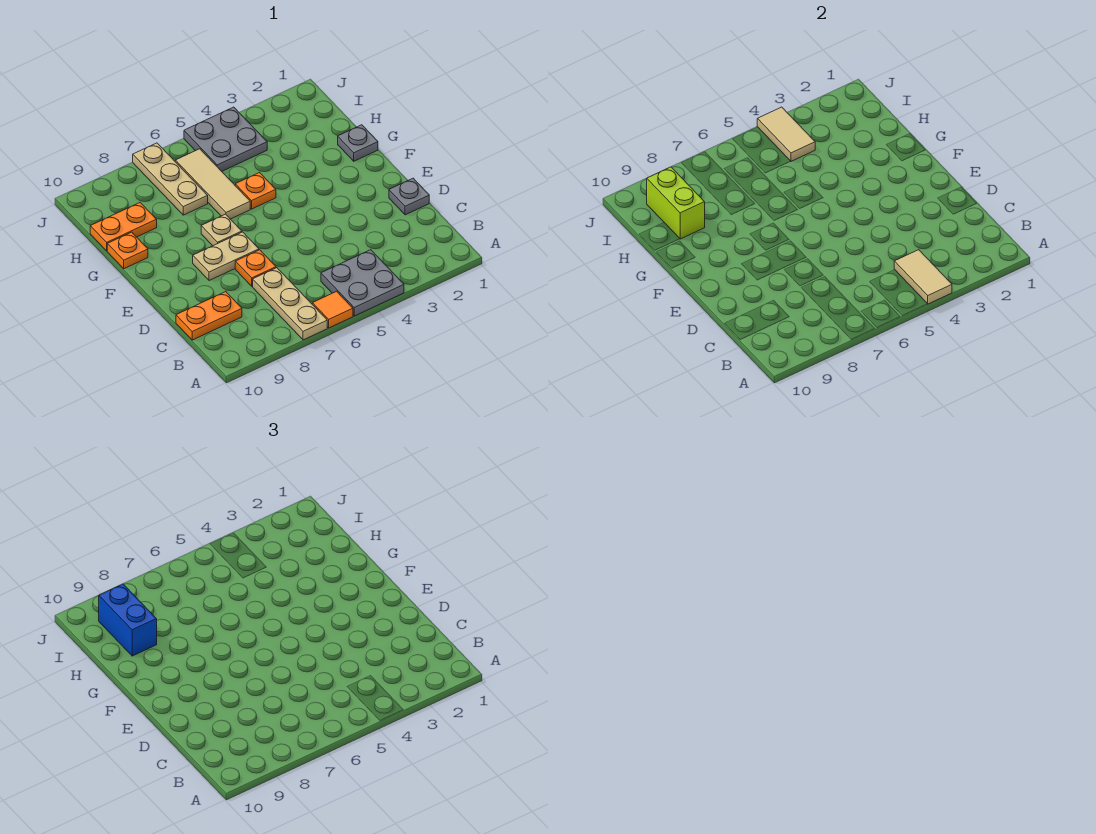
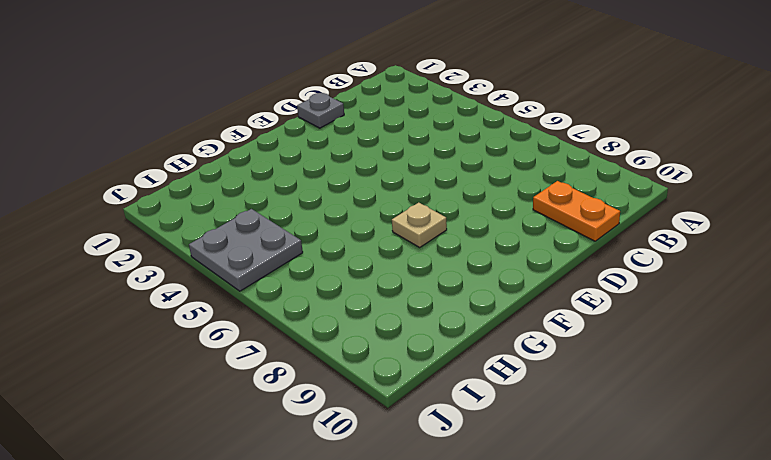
none -> grey plate A4:B5 level 1
none -> orange tile A6 level 1
none -> tan plate A7:C7 level 1

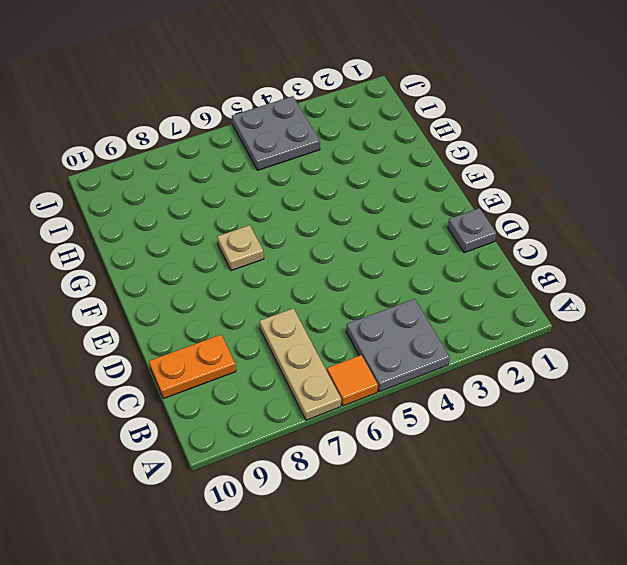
none -> orange plate D7 level 1
none -> tan plate E7:E8 level 1
none -> grey plate G1 level 1

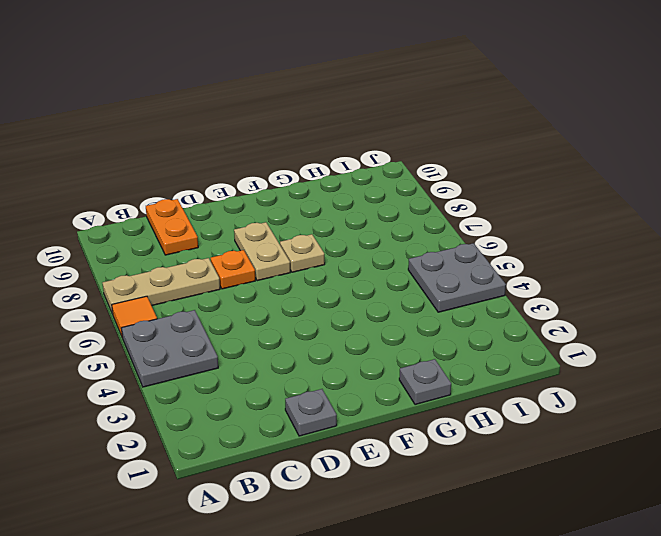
none -> orange plate G5 level 1
none -> tan tile G6:I6 level 1
none -> orange plate G10 level 1

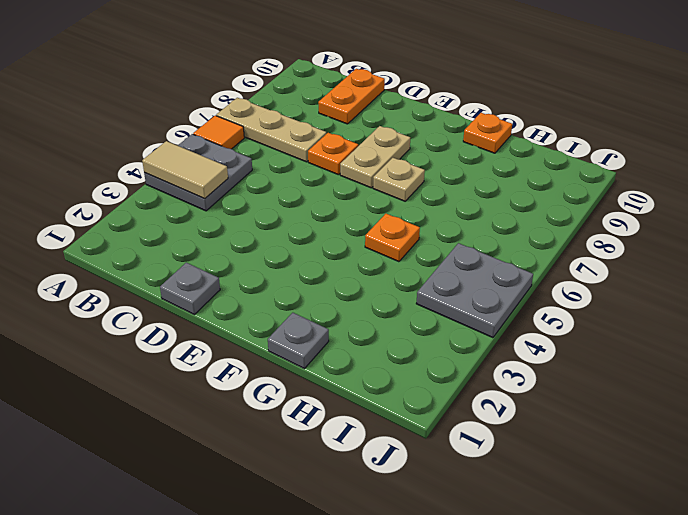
none -> tan tile G6:I6 level 1
none -> tan plate H7:J7 level 1
none -> orange plate H9:H10 level 1

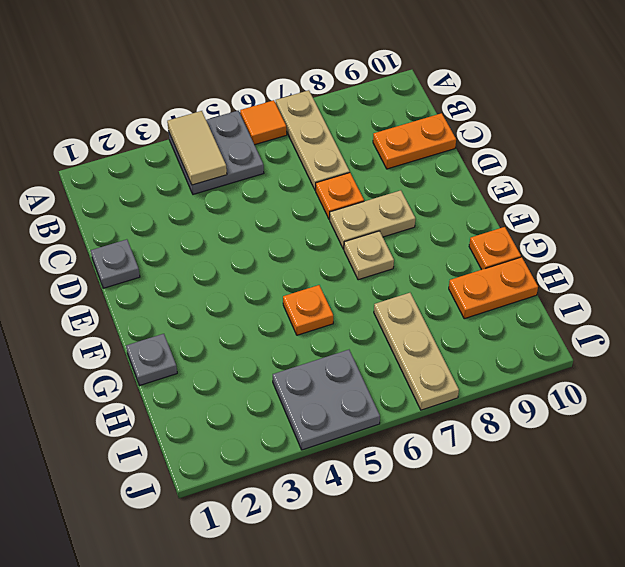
none -> tan tile G6:I6 level 1
none -> lime brick H9:I9 level 2
none -> tan tile I4:J4 level 2

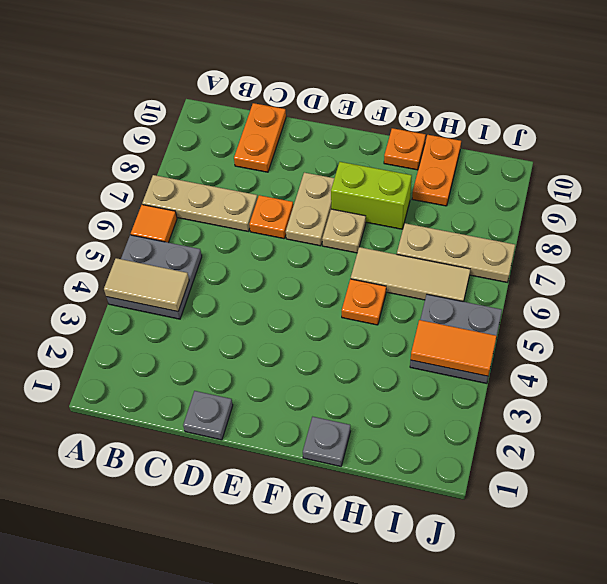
lime brick F8:G8 level 1 -> lime brick H9:I9 level 2
orange tile I4:J4 level 2 -> tan tile I4:J4 level 2
none -> blue brick H9:I9 level 3

